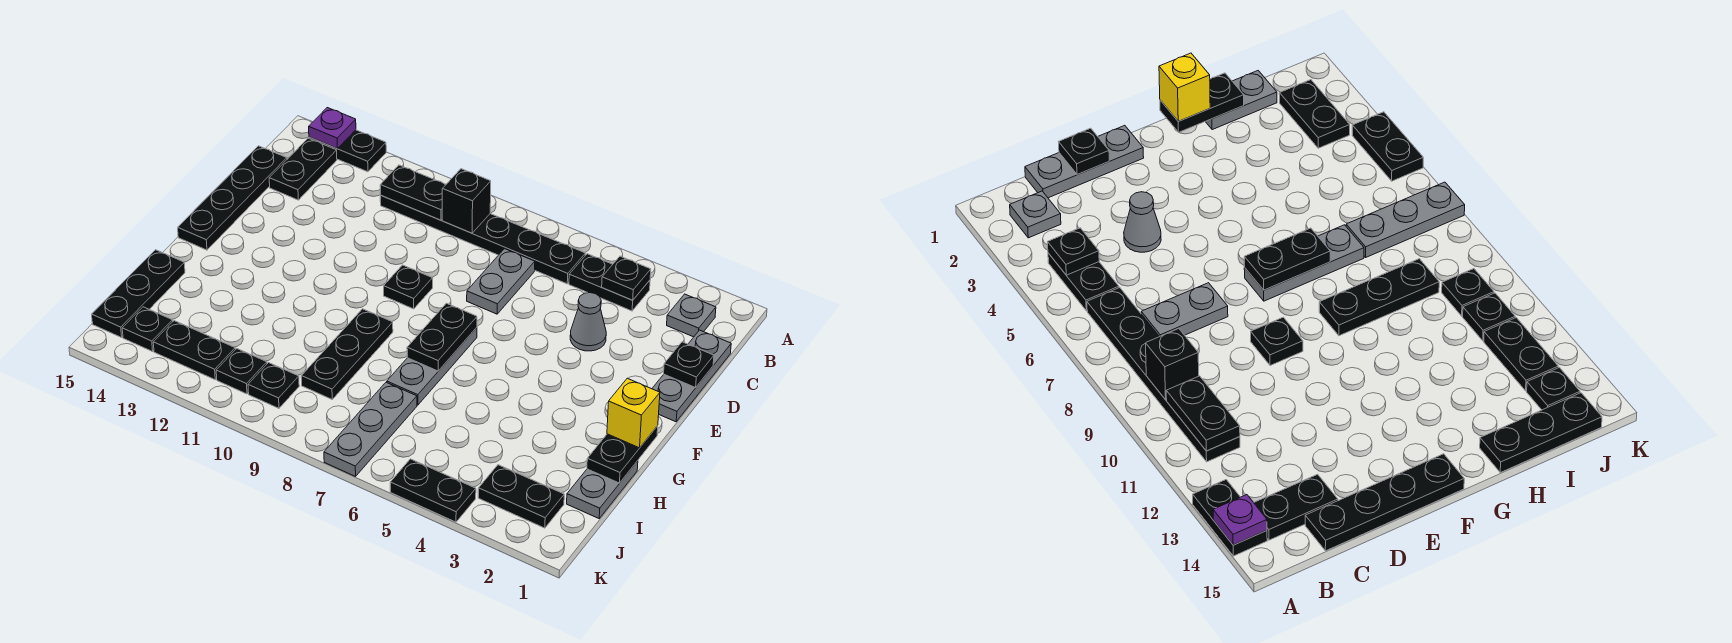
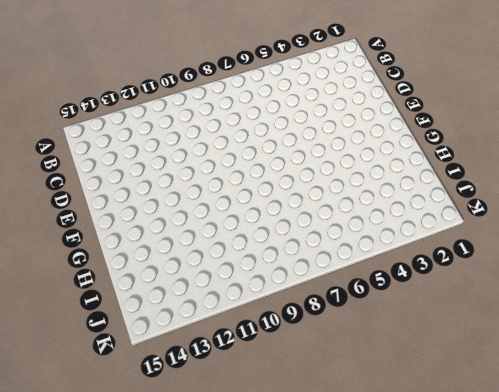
none -> black plate A13:A14 level 1
none -> grey plate B2 level 1
none -> black plate B4:B5 level 1

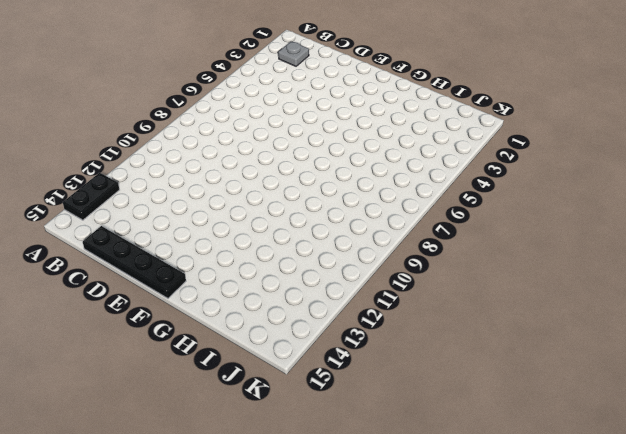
none -> black plate B4:B5 level 1
none -> black plate B6:B11 level 1
none -> black plate B14:C14 level 1

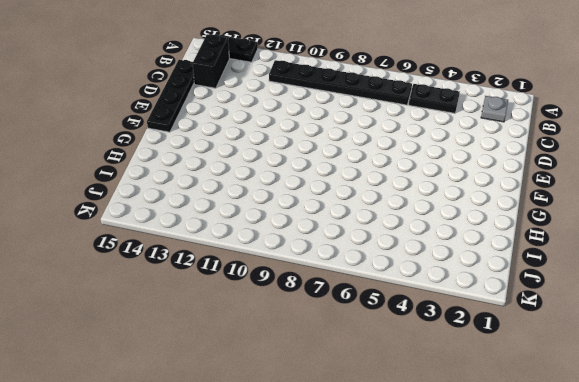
black brick B14:C14 level 1 -> black plate B14:C14 level 1
none -> grey plate C1:E1 level 1
none -> grey plate C7:D7 level 1
none -> grey cone D4 level 1

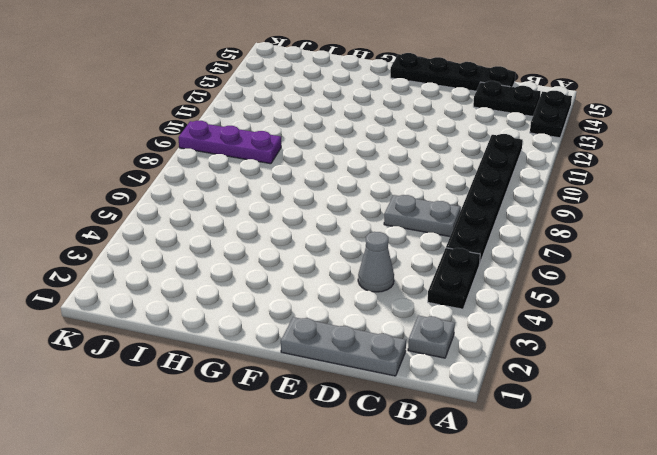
purple plate I9:K9 level 1 -> black plate G9:I9 level 1
none -> black plate E9 level 1
none -> grey plate F7:H7 level 1
none -> grey plate H1:I1 level 1

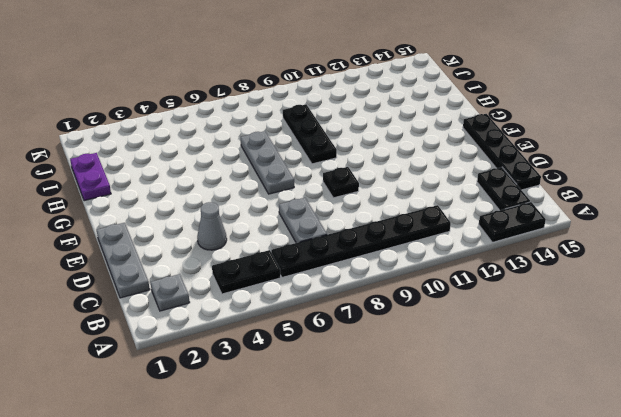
purple plate H1:I1 level 1 -> grey plate H1:I1 level 1
none -> black plate H15:J15 level 1
none -> grey plate I7:K7 level 1
none -> black plate J2:J3 level 1

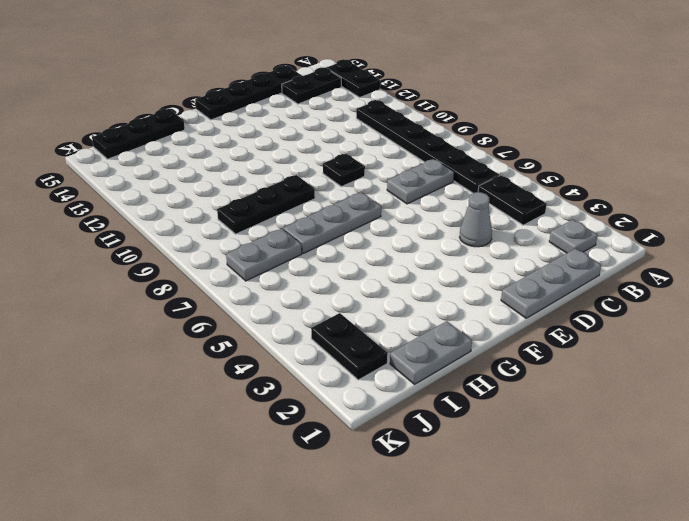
grey plate I7:J7 level 1 -> grey plate I7:K7 level 1
none -> black plate J10 level 1
none -> black plate J11 level 1
none -> black plate J12:J13 level 1

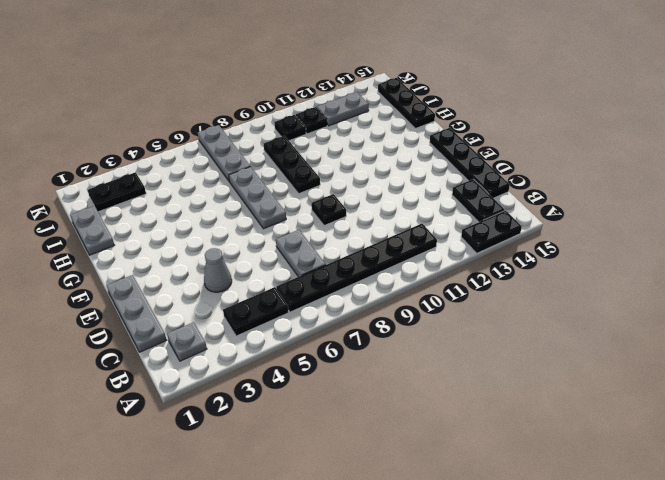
grey plate J12:J13 level 1 -> black plate J12:J13 level 1
none -> black plate J14 level 1
none -> black plate K4:K5 level 1
none -> purple plate A14 level 2

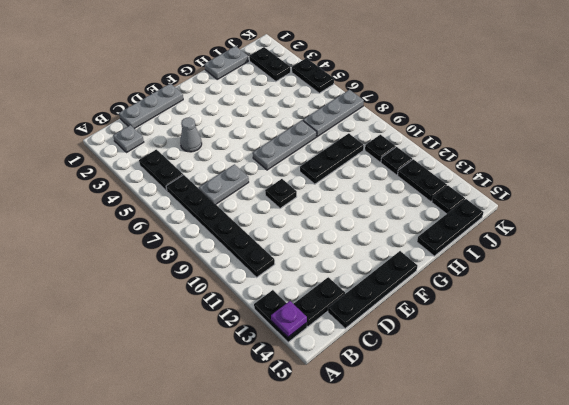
none -> black plate B4 level 2
none -> black brick B9 level 2
none -> black plate B10:B11 level 2

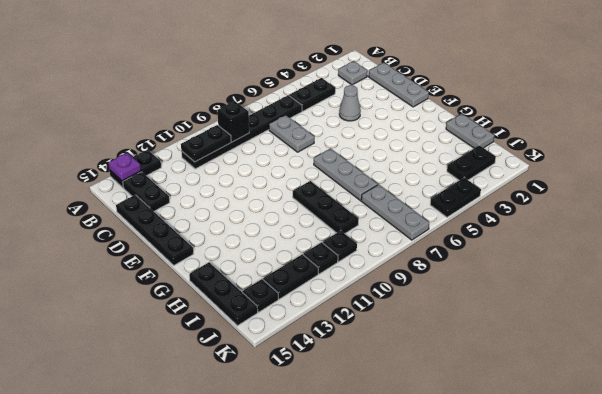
none -> black plate E9 level 1
none -> black plate B4 level 2
none -> black plate D1 level 2

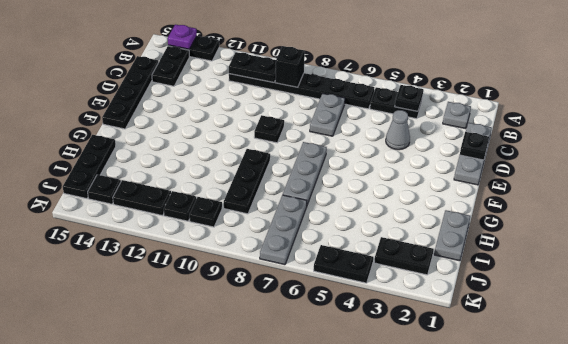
none -> black plate F7:G7 level 2
none -> black plate G1:H1 level 2
none -> yellow brick G1 level 3

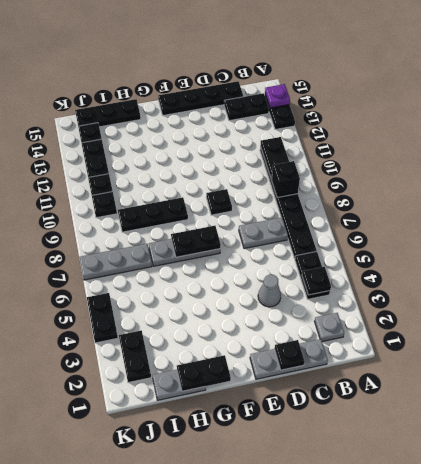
none -> yellow brick G1 level 3

